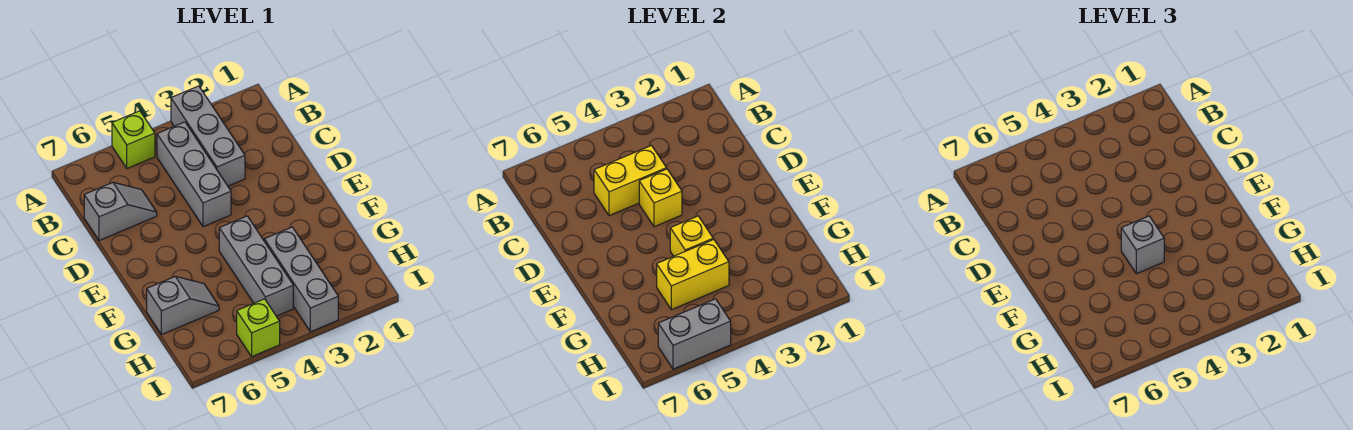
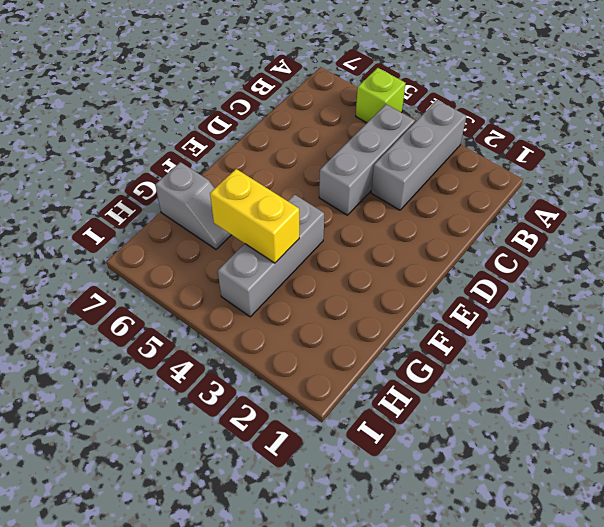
none -> grey slope C6:C7 level 1 top 7
none -> grey brick G3:I3 level 1
none -> lime brick I5 level 1

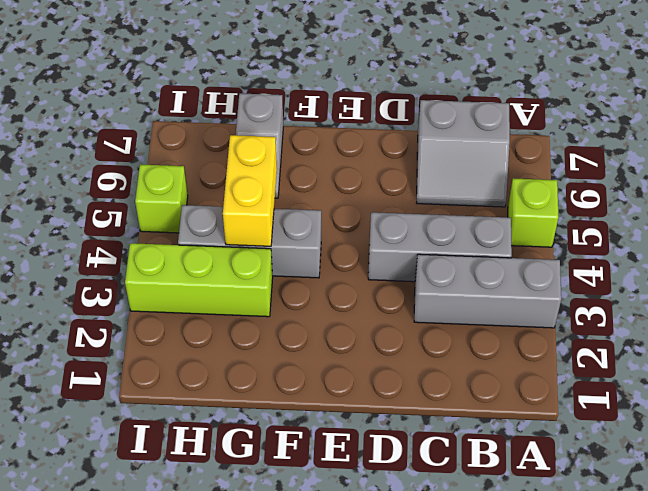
grey slope B6:C7 level 1 top 7 -> grey slope C6:C7 level 1 top 7
lime brick G3:I3 level 1 -> grey brick G3:I3 level 1
none -> yellow brick C4:C5 level 2
none -> yellow brick D4 level 2
none -> yellow brick F4 level 2

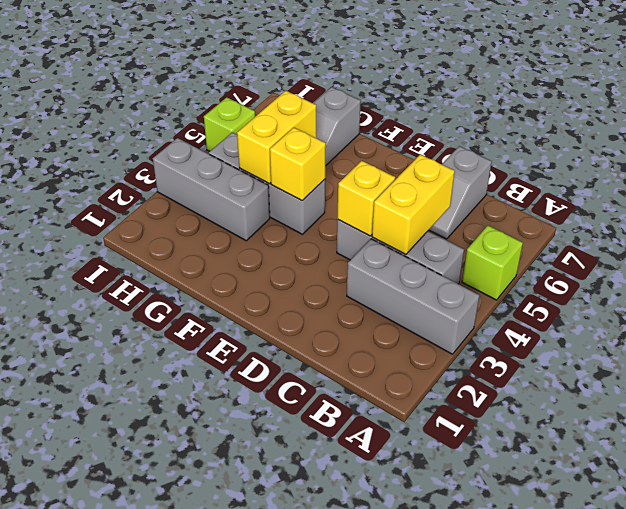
none -> grey brick I5:I6 level 2
none -> grey brick F4 level 3

